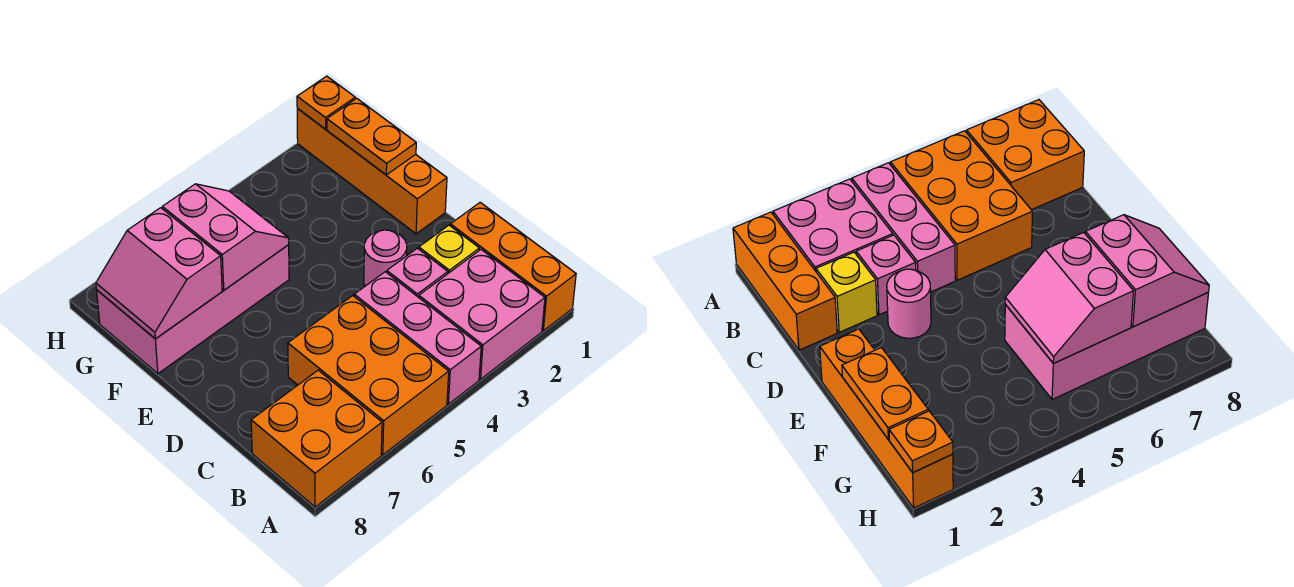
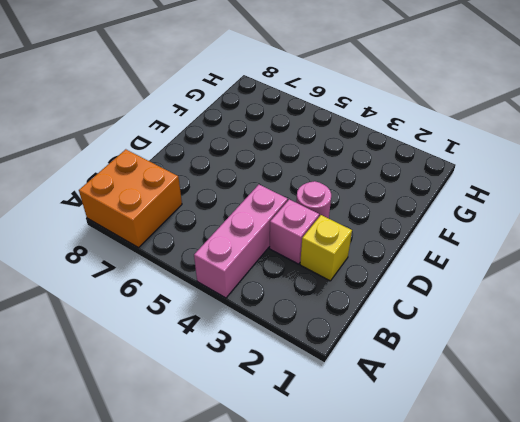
none -> orange brick A1:C1 level 1
none -> pink brick A2:B3 level 1
none -> orange brick A5:C6 level 1

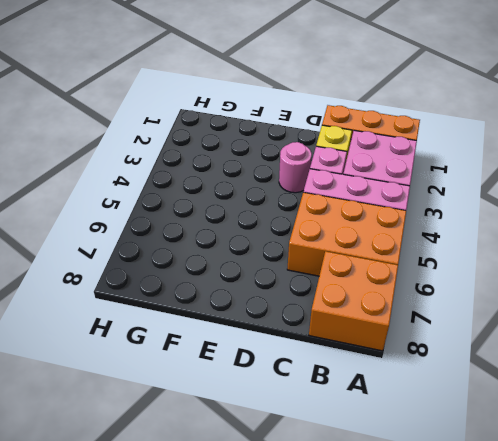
none -> orange brick E1:H1 level 1
none -> pink brick F5:G8 level 1
none -> orange plate F1:G1 level 2

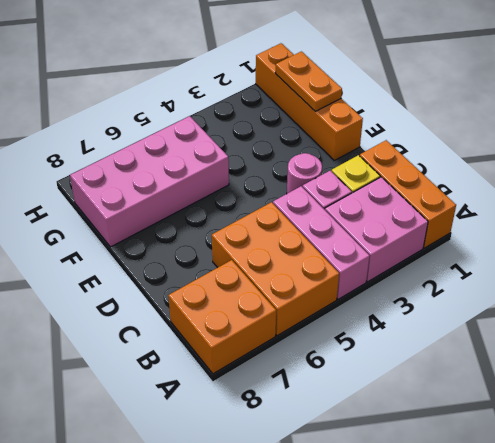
none -> pink slope F5:G6 level 2 top 6
none -> pink slope F7:G8 level 2 top 7
none -> orange plate H1 level 2

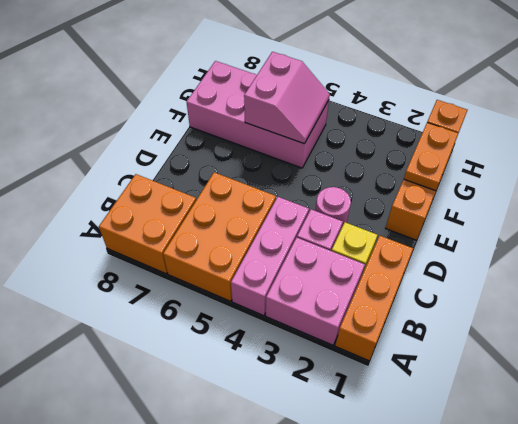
none -> pink slope F7:G8 level 2 top 7

